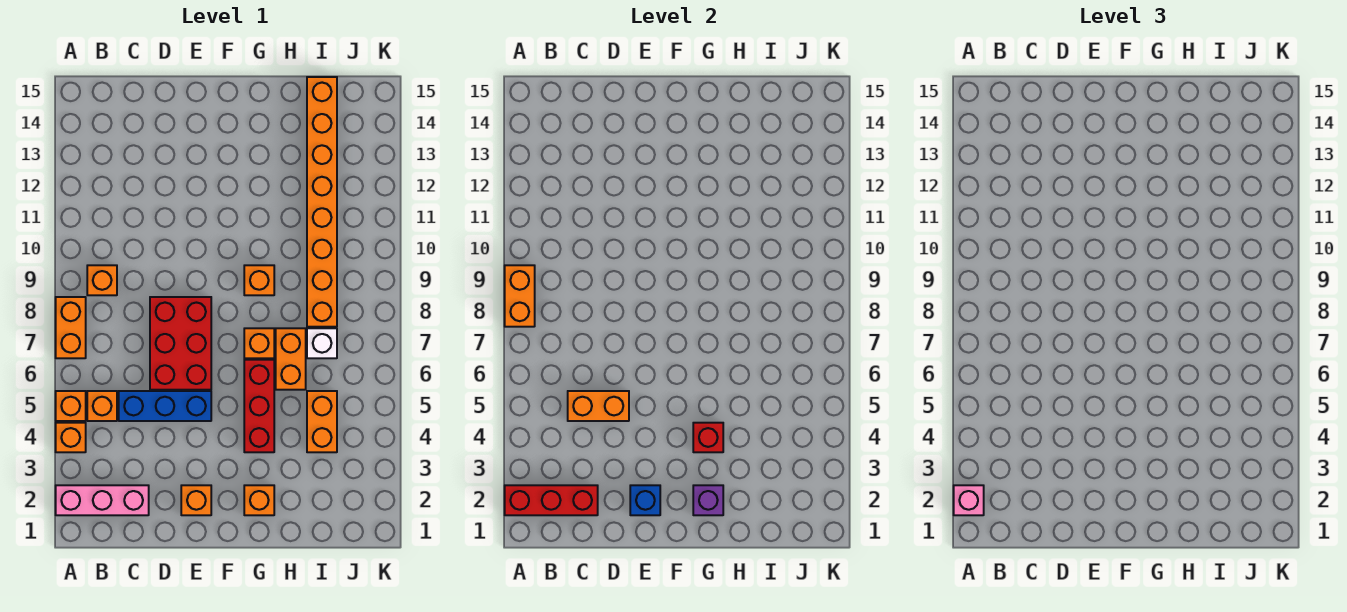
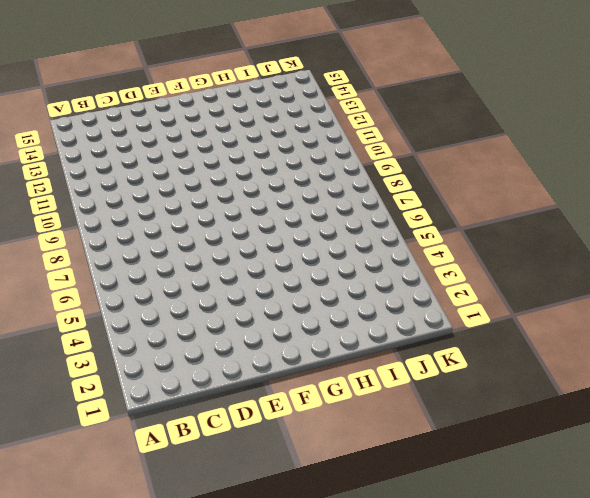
none -> pink brick A2:C2 level 1
none -> orange brick A4 level 1
none -> orange brick A5 level 1

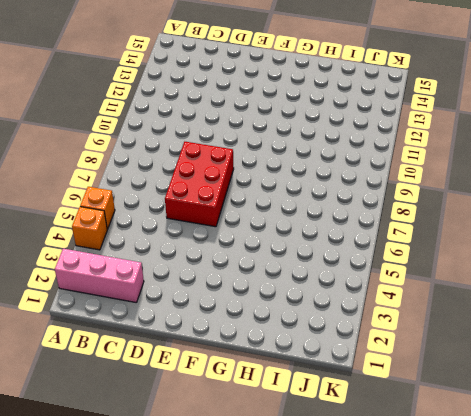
none -> orange brick A7:A8 level 1
none -> orange brick B5 level 1
none -> orange brick B9 level 1

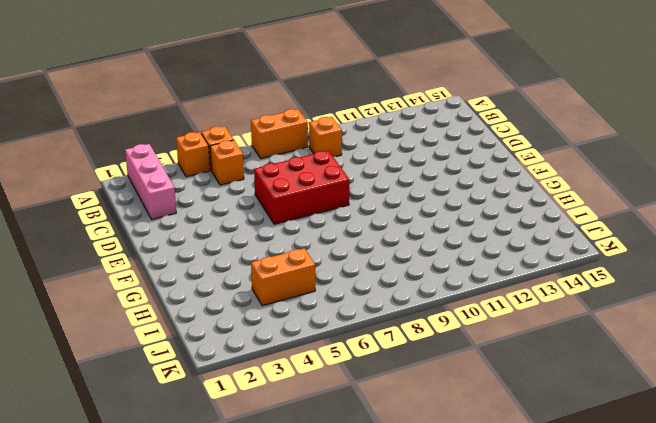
none -> blue brick C5:E5 level 1
none -> orange brick E2 level 1
none -> orange brick G2 level 1

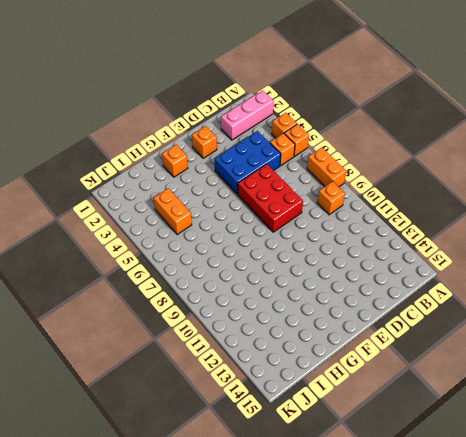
blue brick C4:E5 level 1 -> blue brick C5:E5 level 1
none -> red brick G4:G6 level 1
none -> orange brick G7 level 1
none -> orange brick G9 level 1

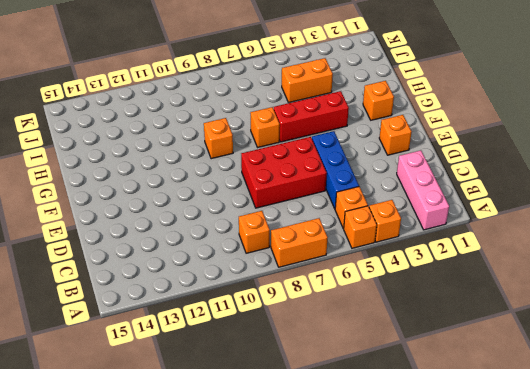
none -> orange brick H6:H7 level 1
none -> white brick I7 level 1
none -> orange brick I8:I15 level 1

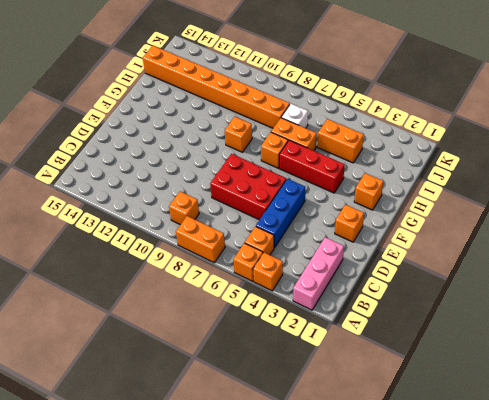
none -> red brick A2:C2 level 2
none -> orange brick A8:A9 level 2
none -> orange brick C5:D5 level 2

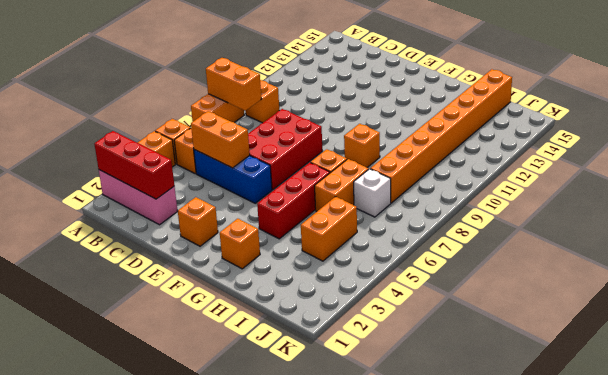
orange brick A8:B8 level 2 -> orange brick A8:A9 level 2
none -> blue brick E2 level 2
none -> purple brick G2 level 2
none -> red brick G4 level 2

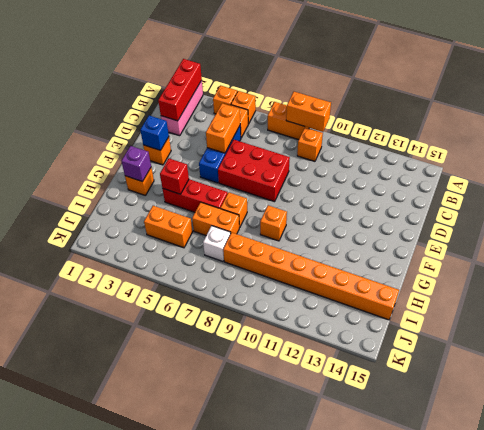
none -> pink brick A2 level 3

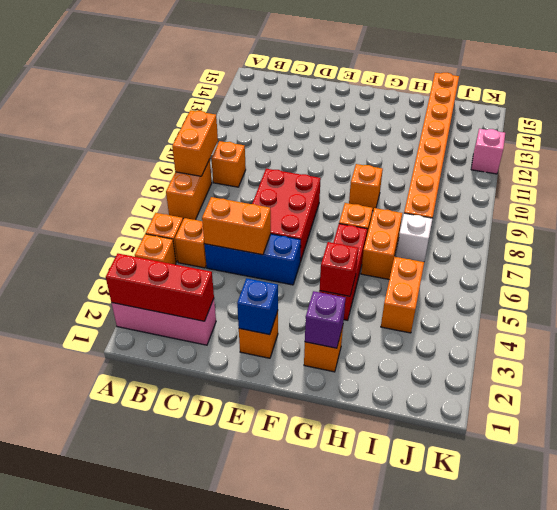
pink brick K12 level 1 -> pink brick A2 level 3

